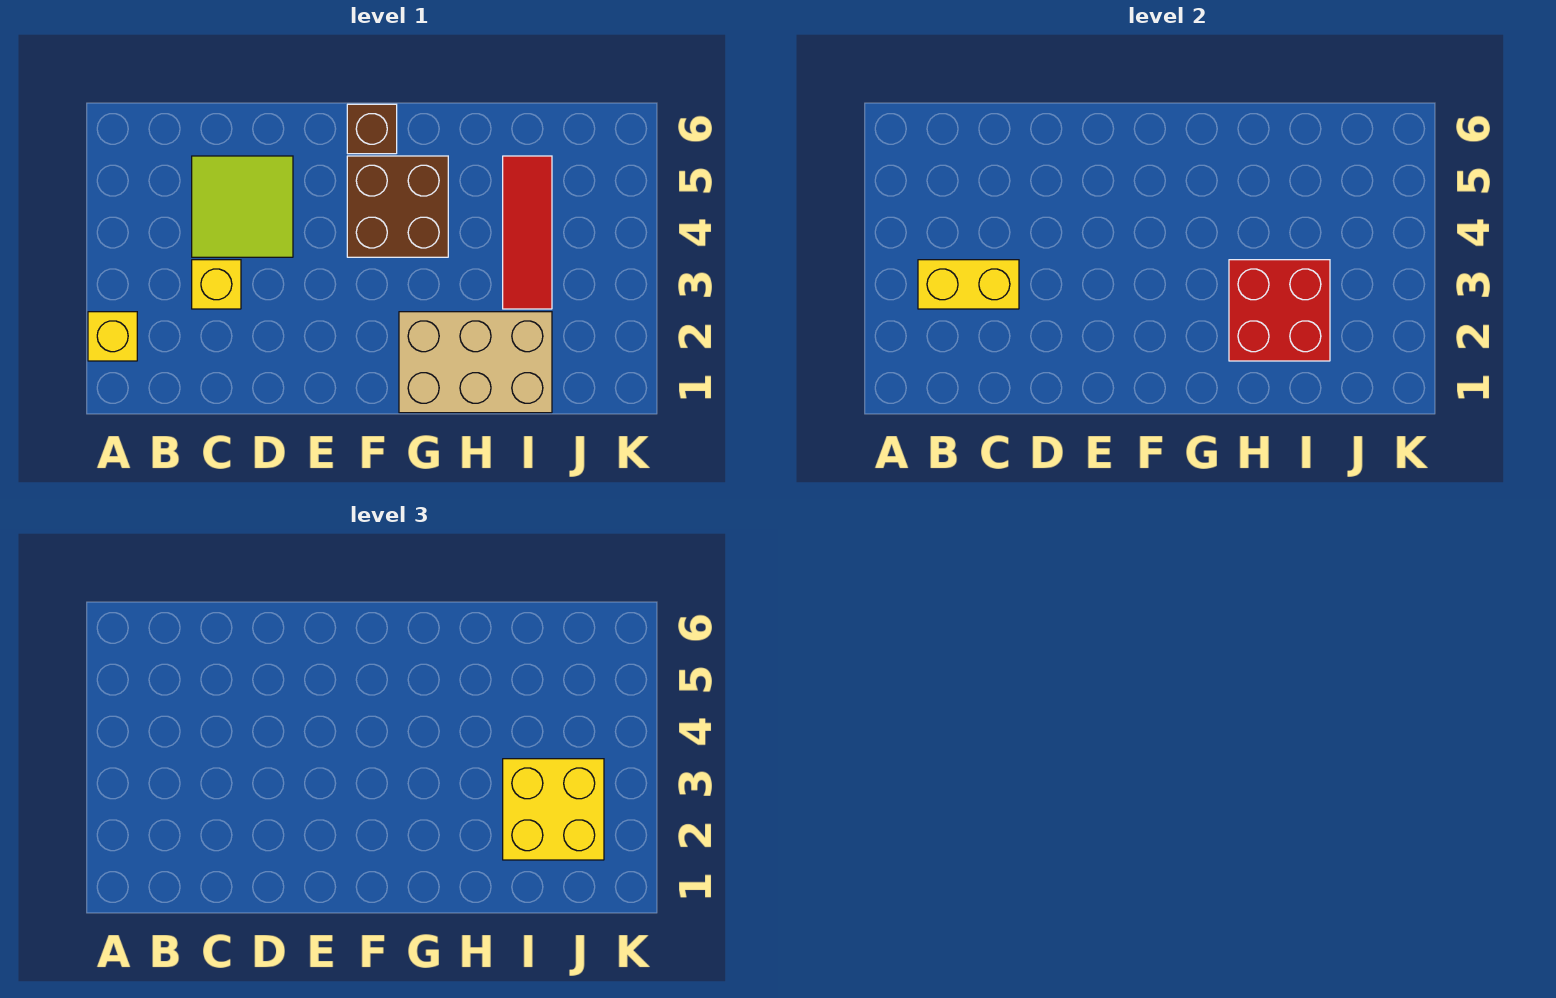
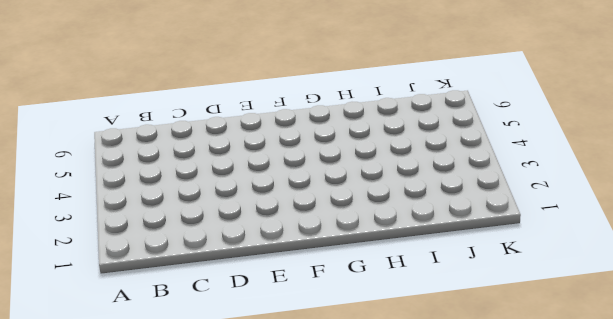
none -> yellow brick A2 level 1
none -> yellow brick C3 level 1

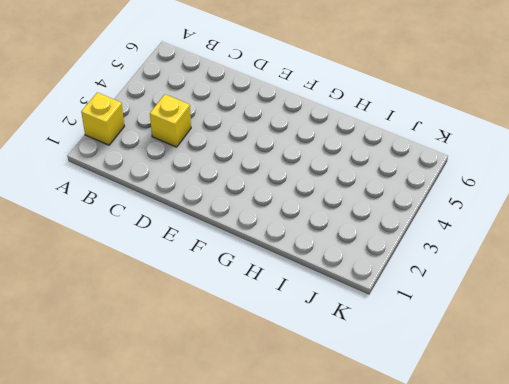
none -> lime tile C4:D5 level 1
none -> brown brick F4:G5 level 1

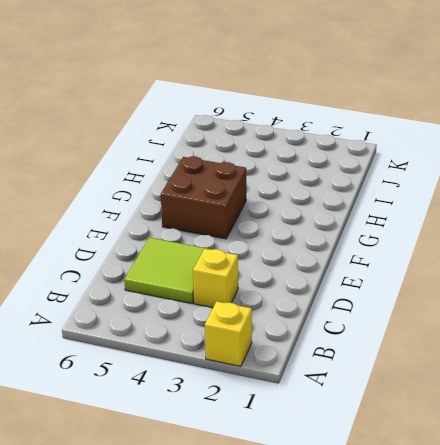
none -> brown brick F6 level 1
none -> tan brick G1:I2 level 1

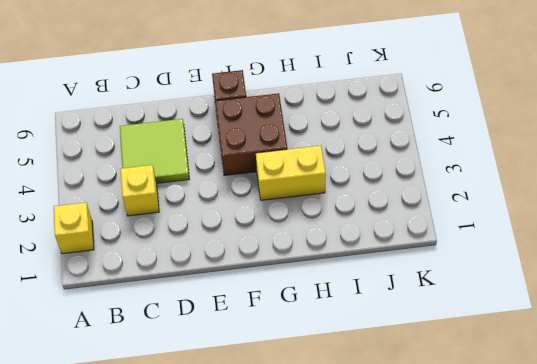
yellow brick G3:H3 level 1 -> yellow brick B3:C3 level 2
none -> tan brick G1:I2 level 1
none -> red tile I3:I5 level 1

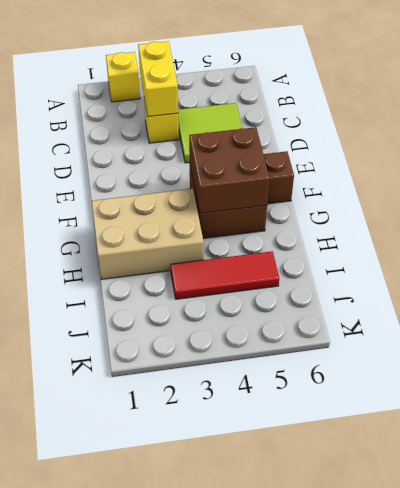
brown brick F4:G5 level 2 -> none
tan brick G1:H3 level 1 -> tan brick G1:I2 level 1
none -> red brick H2:I3 level 2
none -> yellow brick I2:J3 level 3

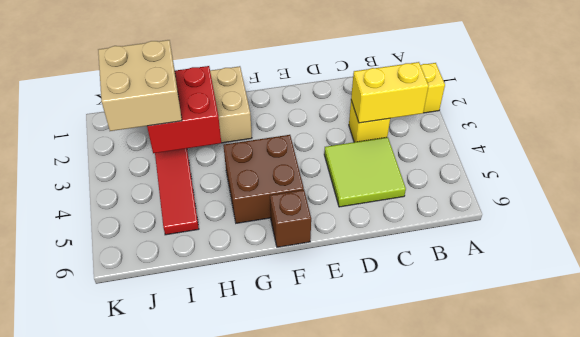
tan brick I2:J3 level 3 -> yellow brick I2:J3 level 3

